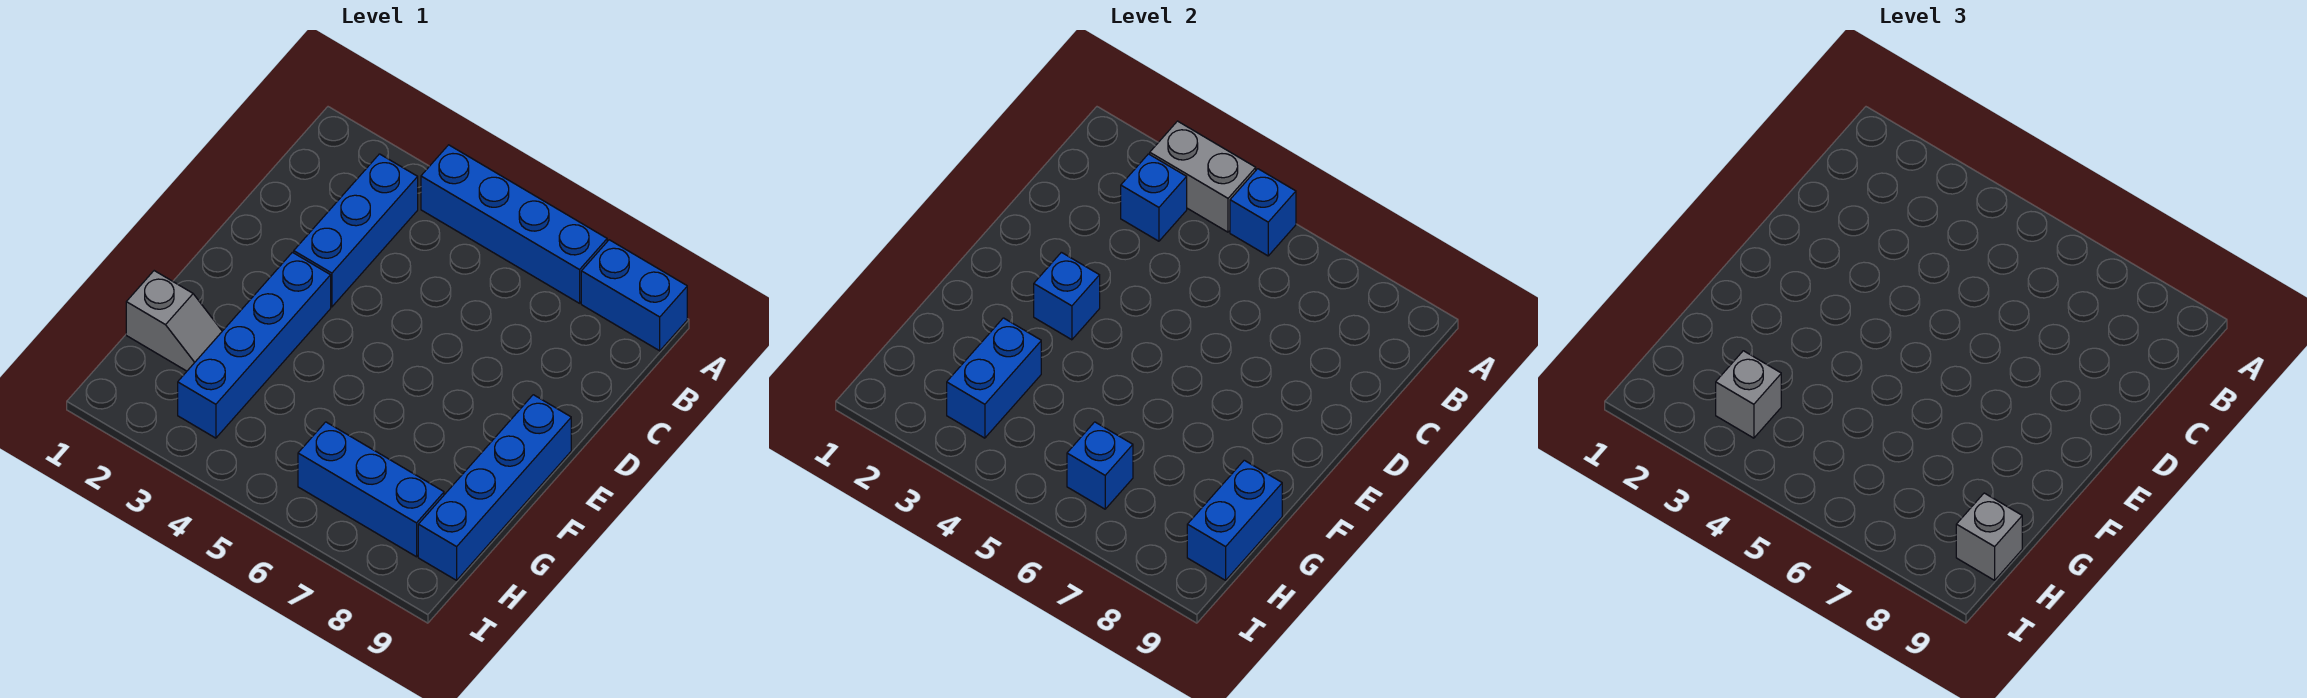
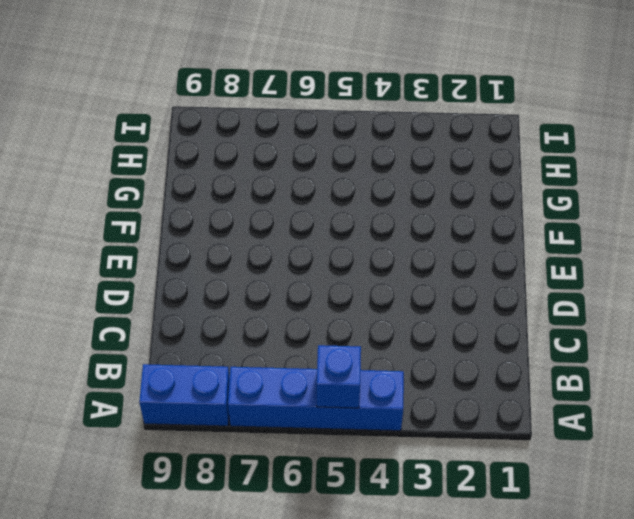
none -> blue brick B3:D3 level 1
none -> blue brick E3:H3 level 1
none -> blue brick E9:H9 level 1

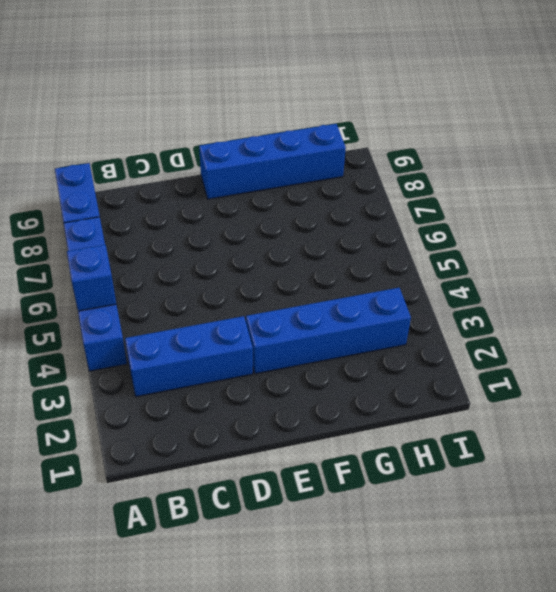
none -> grey slope G1:G2 level 1 top 1
none -> blue brick H6:H8 level 1
none -> grey brick A3:A4 level 2

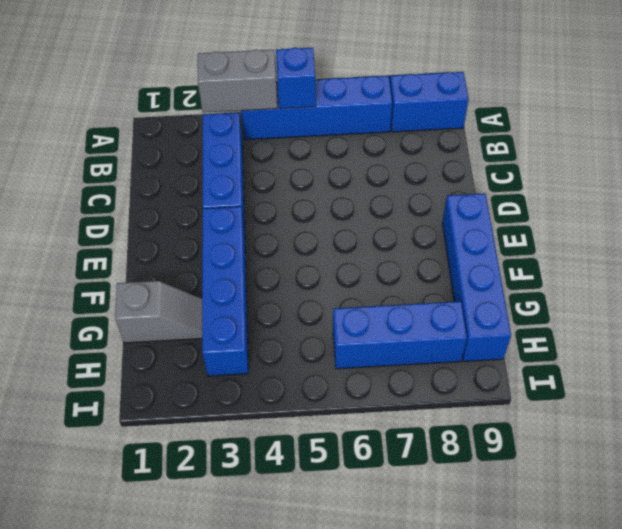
none -> blue brick B3 level 2
none -> blue brick E3 level 2
none -> blue brick G3:H3 level 2

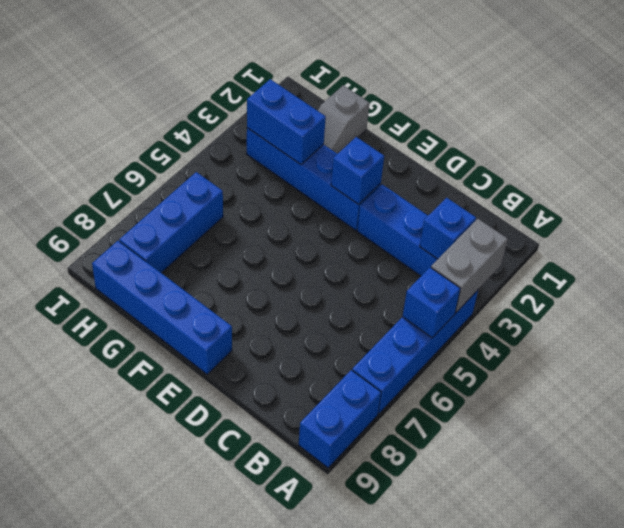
none -> blue brick G9:H9 level 2
none -> blue brick H6 level 2
none -> grey brick H3 level 3

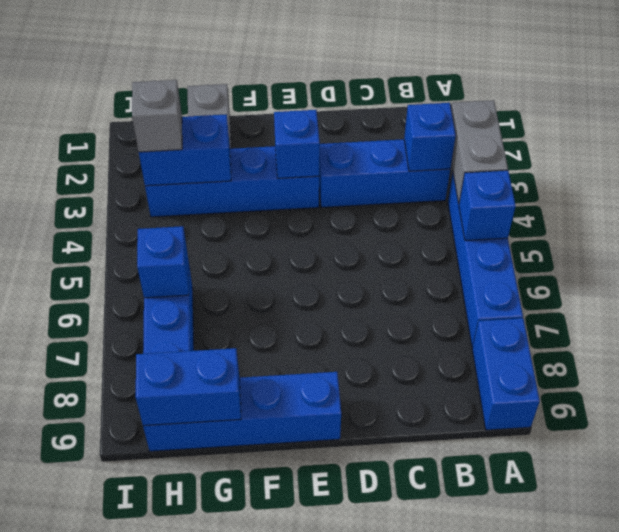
none -> grey brick H9 level 3

